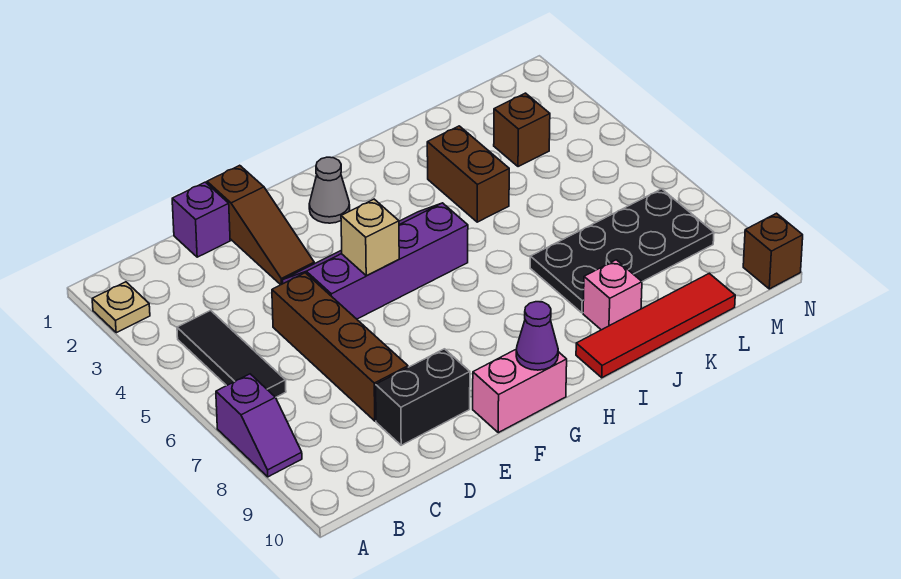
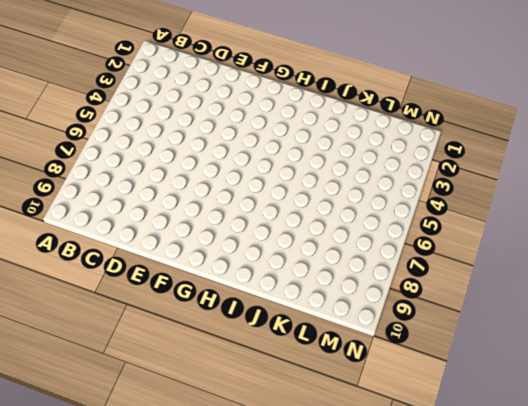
none -> tan plate A2 level 1
none -> purple slope A7:A8 level 1 top 7
none -> black tile B4:B6 level 1

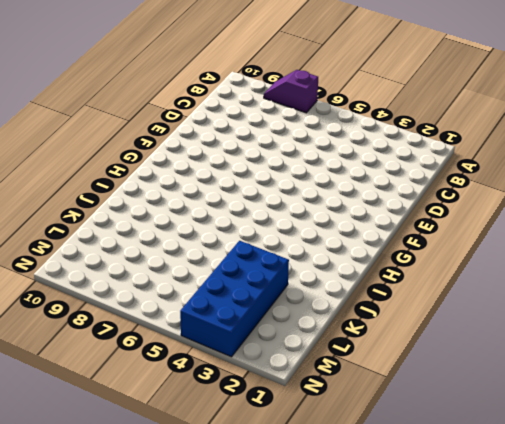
blue brick K3:N4 level 1 -> brown brick L3 level 1
none -> tan plate A2 level 1
none -> black tile B4:B6 level 1
none -> purple brick D1 level 1

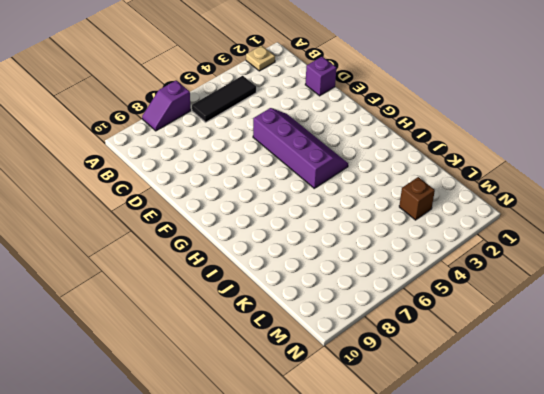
none -> brown brick D5:D8 level 1
none -> black brick D9:E9 level 1
none -> brown slope E1:E3 level 1 top 1

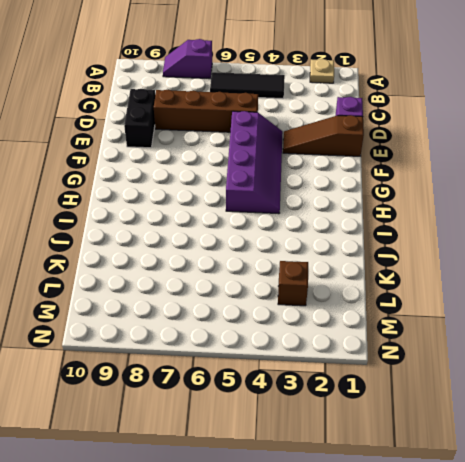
none -> pink brick F10:G10 level 1
none -> grey cone G2 level 1
none -> red tile I10:L10 level 1

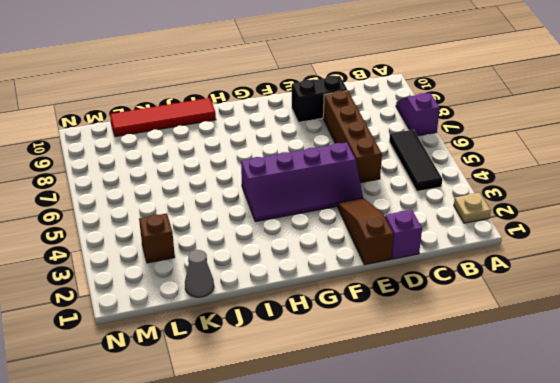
grey cone K1 level 1 -> grey cone G2 level 1
none -> pink brick F10:G10 level 1
none -> brown brick J3:J4 level 1
none -> black plate J7:M8 level 1

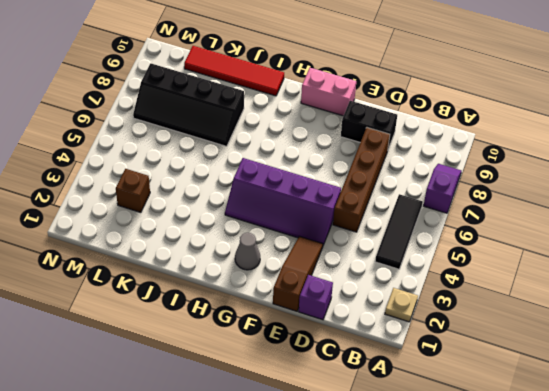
black slope J7:M8 level 1 top 8 -> black plate J7:M8 level 1
none -> brown brick J3:J4 level 1
none -> pink brick J9 level 1
none -> brown brick N10 level 1

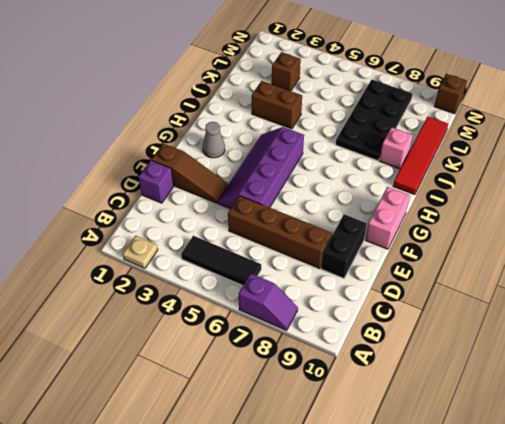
none -> tan brick F5 level 2
none -> purple cone G10 level 2

